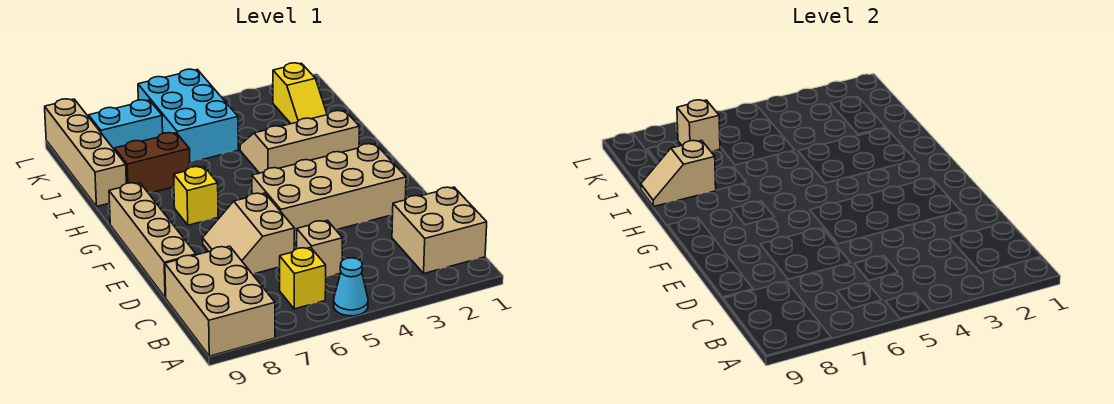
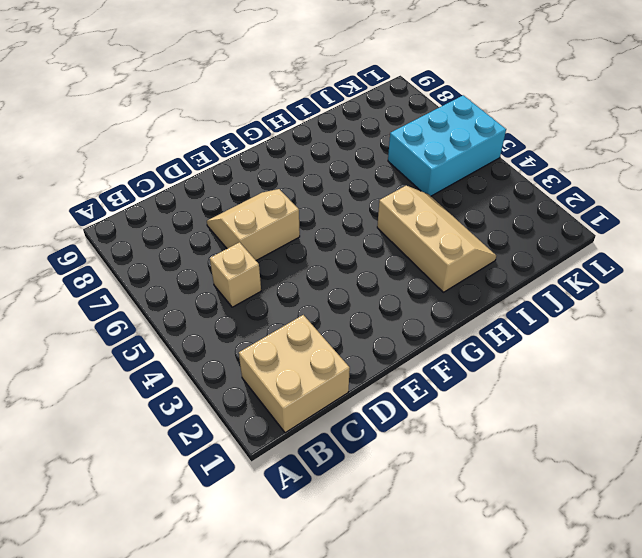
none -> cyan cone A5 level 1
none -> tan brick A8:C9 level 1
none -> yellow brick B6 level 1

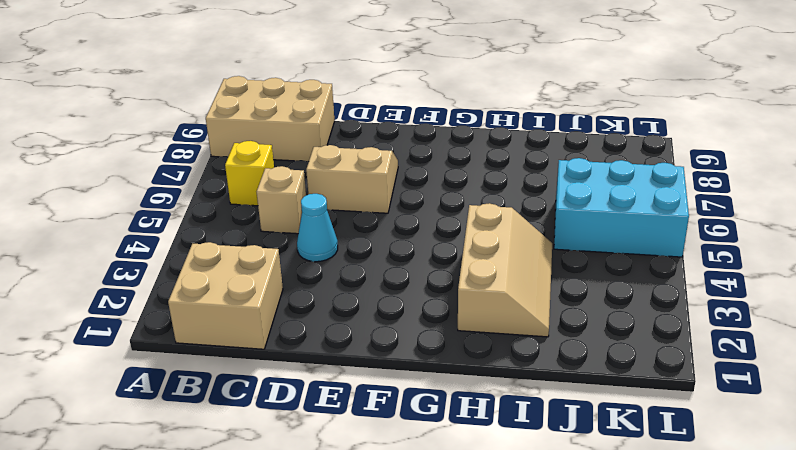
cyan cone D4 level 1 -> cyan cone A5 level 1
none -> tan brick D9:G9 level 1
none -> tan brick E2:F5 level 1
none -> yellow brick G7 level 1

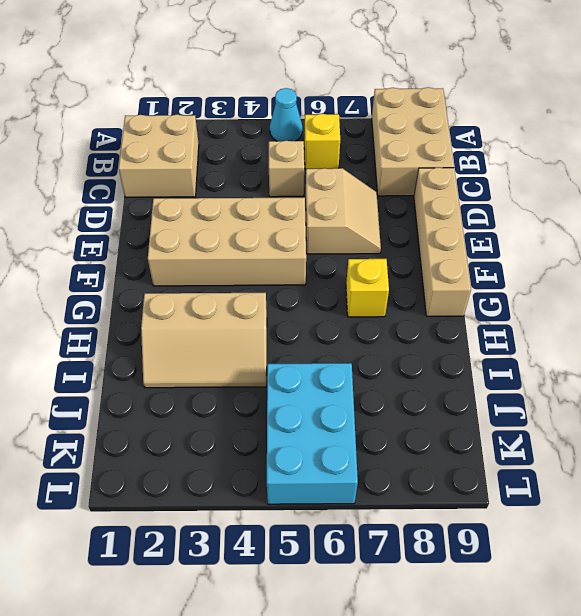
none -> brown brick I7:I8 level 1
none -> tan brick I9:L9 level 1
none -> yellow slope J2:K2 level 1 top K

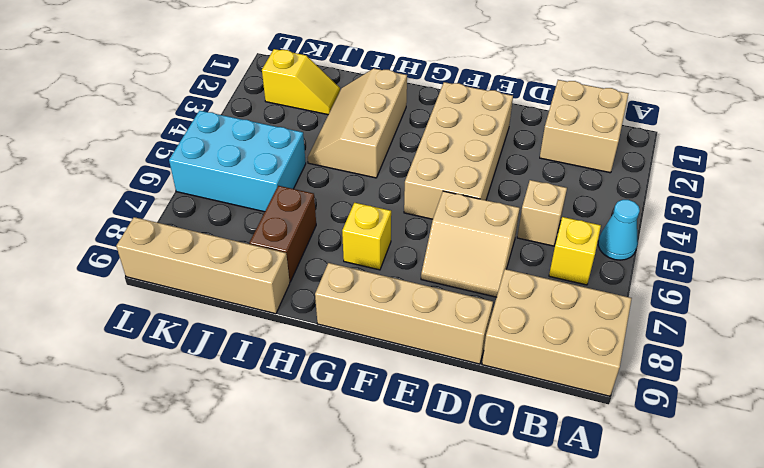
none -> cyan brick K7:K8 level 1
none -> tan slope I8:I9 level 2 top 8
none -> tan brick K7 level 2

